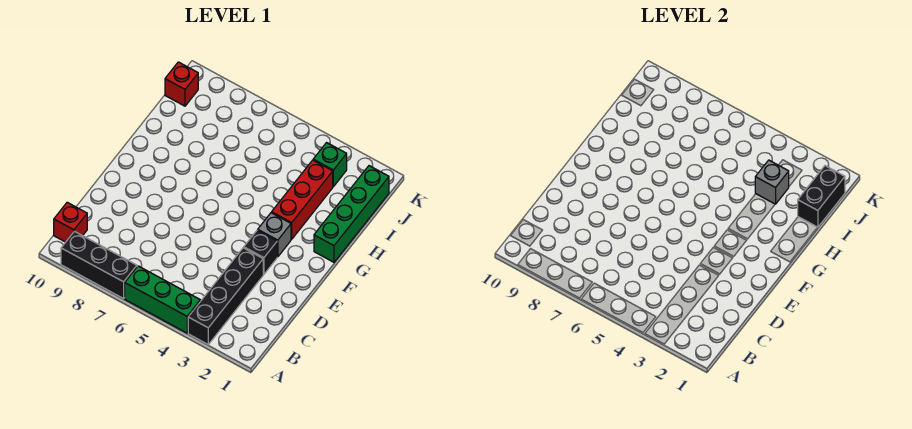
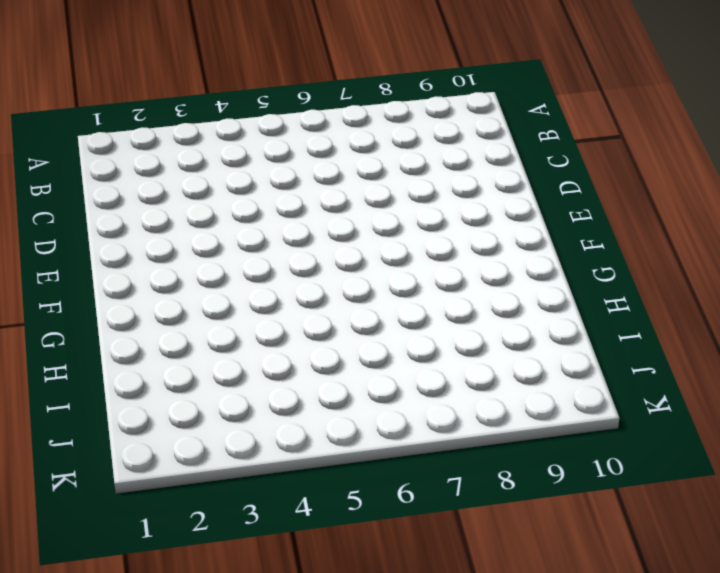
none -> black brick A3:D3 level 1
none -> green brick A4:A6 level 1
none -> black brick A7:A9 level 1

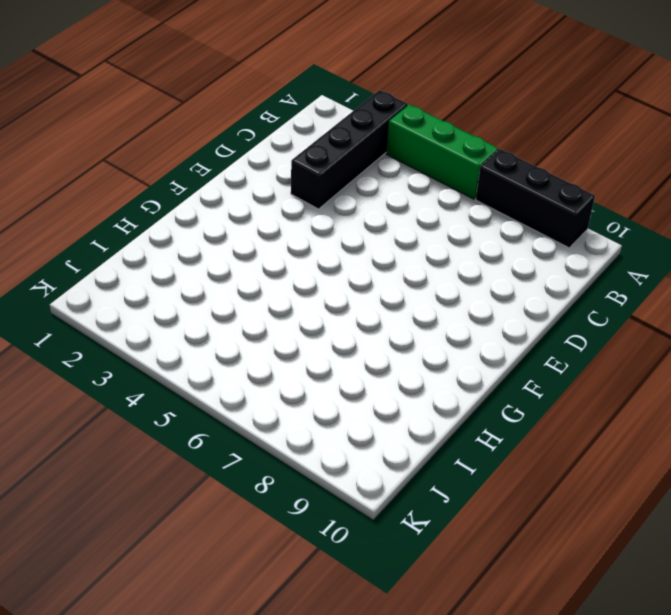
none -> red brick B10 level 1
none -> black brick E3 level 1
none -> grey brick F3 level 1

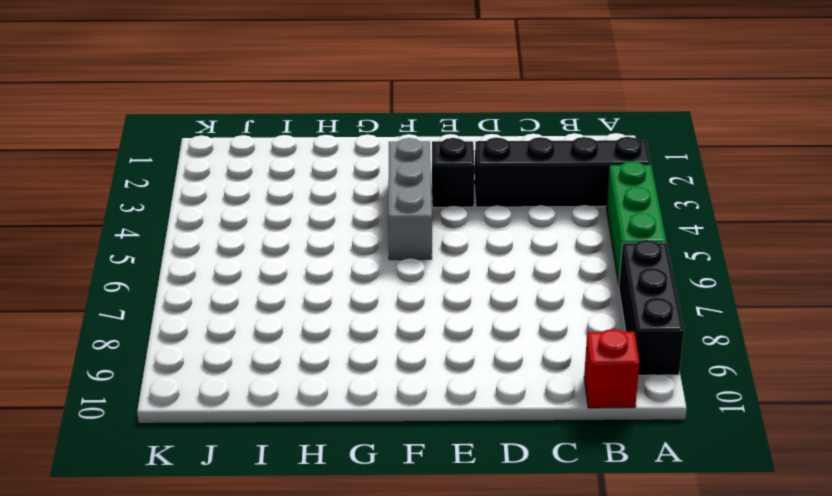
grey brick F3:F5 level 1 -> grey brick F3 level 1
none -> green brick G1:J1 level 1
none -> red brick G3:I3 level 1
none -> green brick J3 level 1

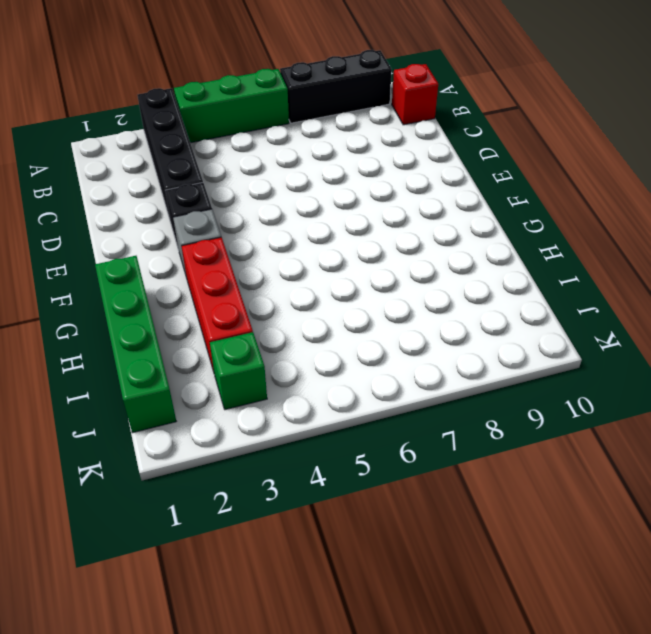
none -> red brick J10 level 1
none -> black brick I1:J1 level 2
none -> grey brick I3 level 2

